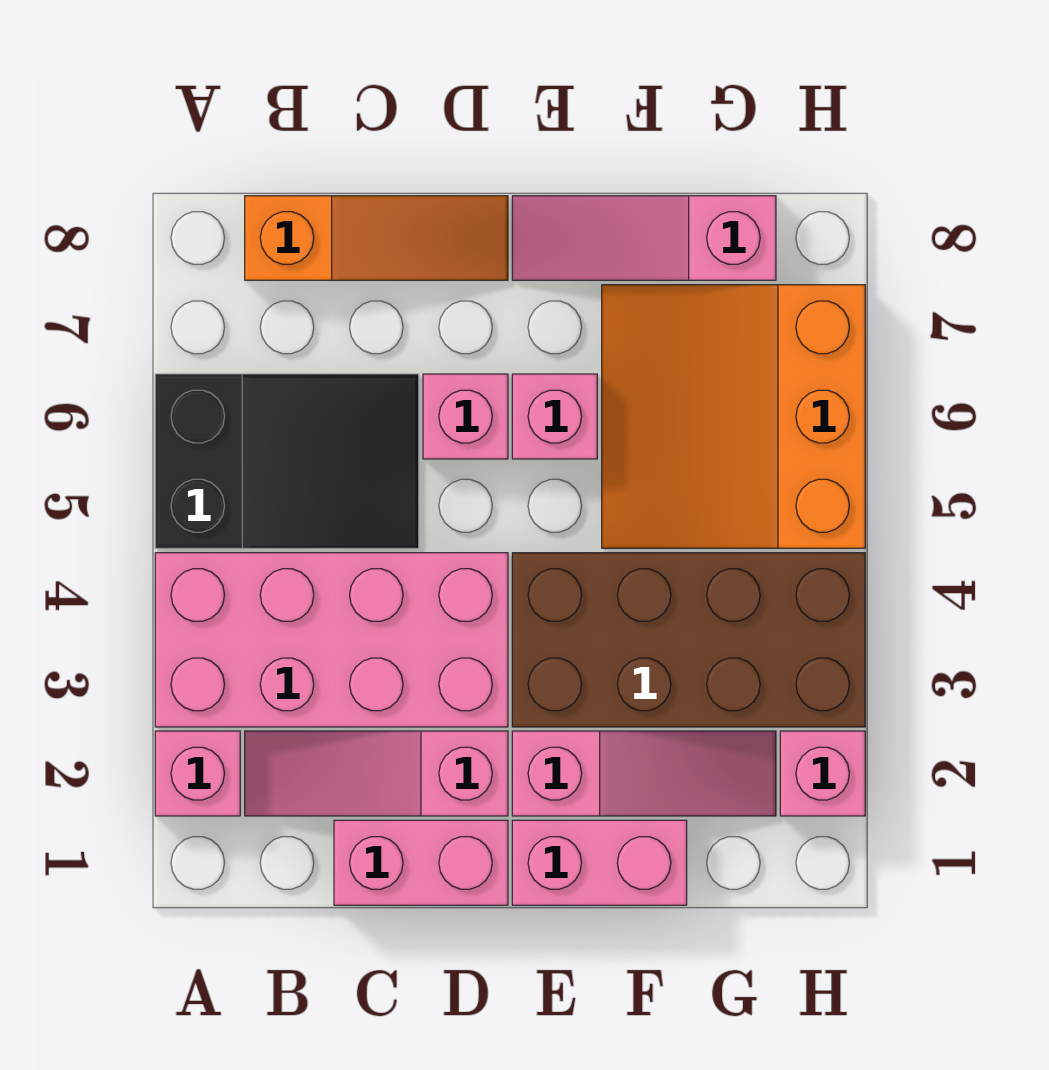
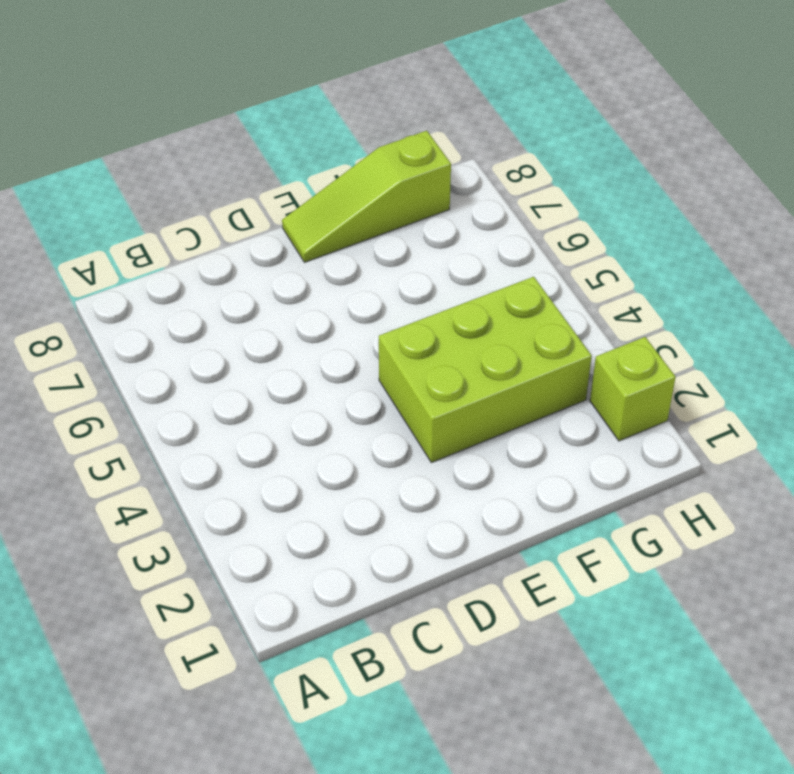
lime brick E3:G4 level 1 -> brown brick E3:H4 level 1
lime slope E8:G8 level 1 top G -> pink slope E8:G8 level 1 top G
lime brick H2 level 1 -> pink brick H2 level 1
none -> pink brick A2 level 1
none -> pink brick A3:D4 level 1
none -> black slope A5:C6 level 1 top A

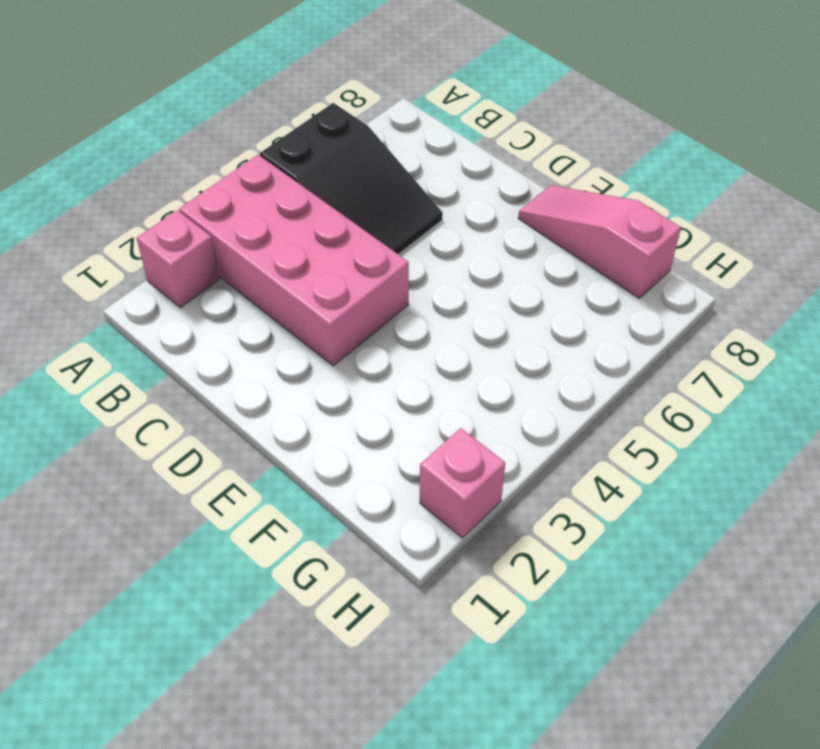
none -> pink slope B2:D2 level 1 top D
none -> orange slope B8:D8 level 1 top B
none -> pink brick C1:D1 level 1

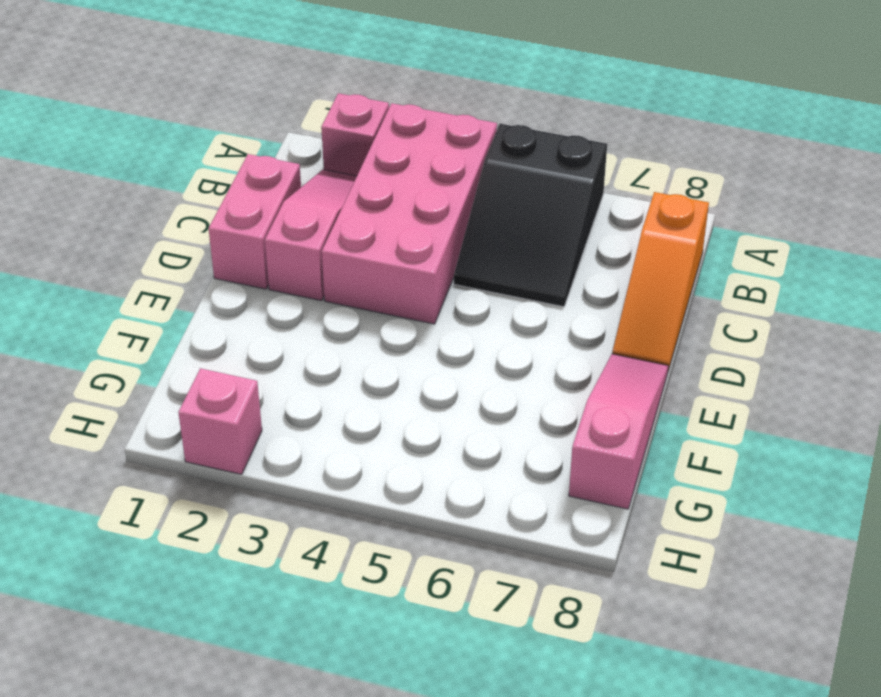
none -> pink brick D6 level 1
none -> pink brick E1:F1 level 1
none -> pink slope E2:G2 level 1 top E

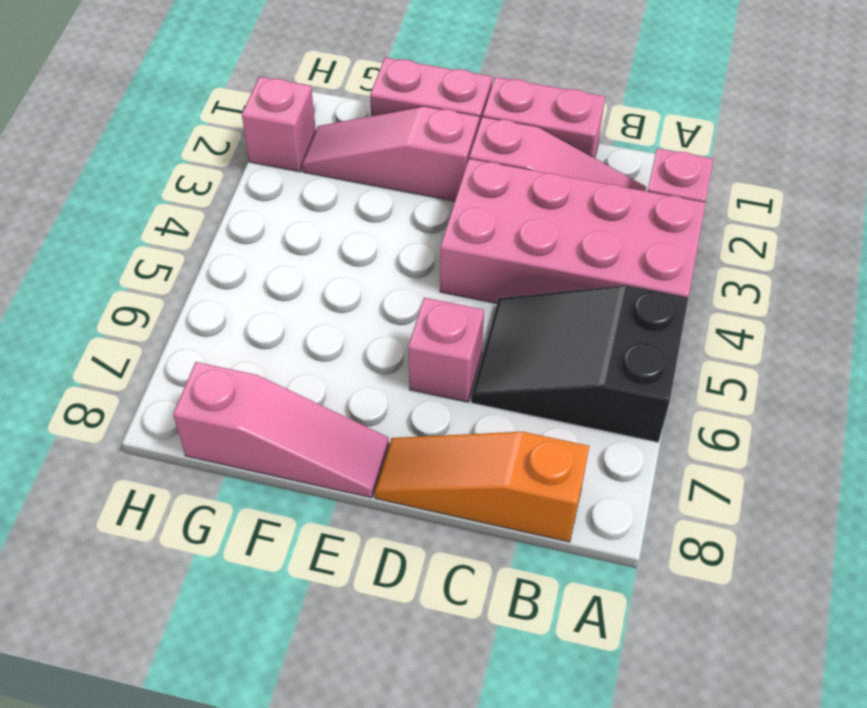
none -> brown brick E3:H4 level 1
none -> pink brick E6 level 1
none -> orange slope F5:H7 level 1 top H

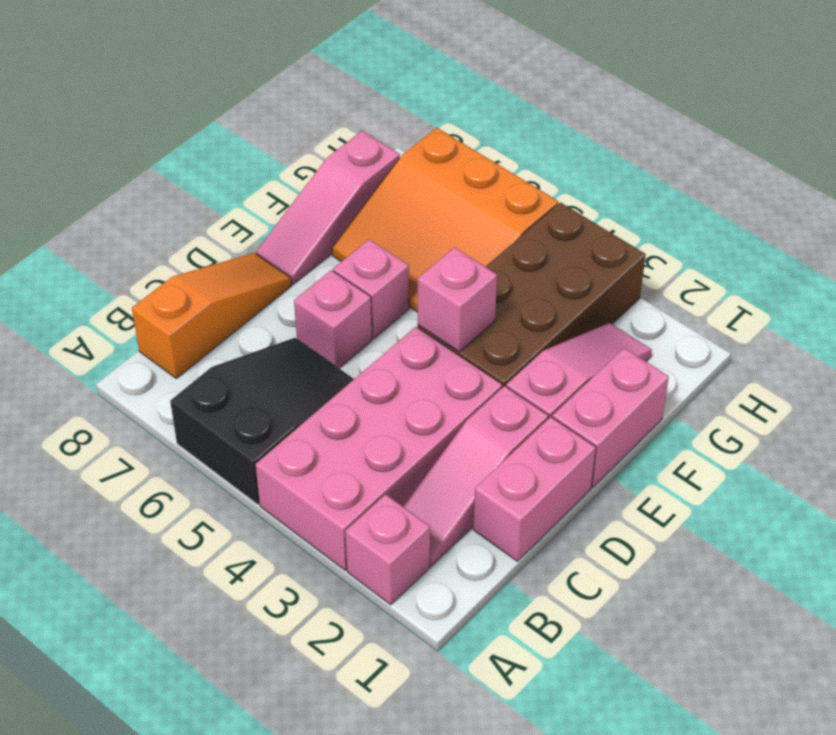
pink brick E4 level 2 -> pink brick H2 level 1

